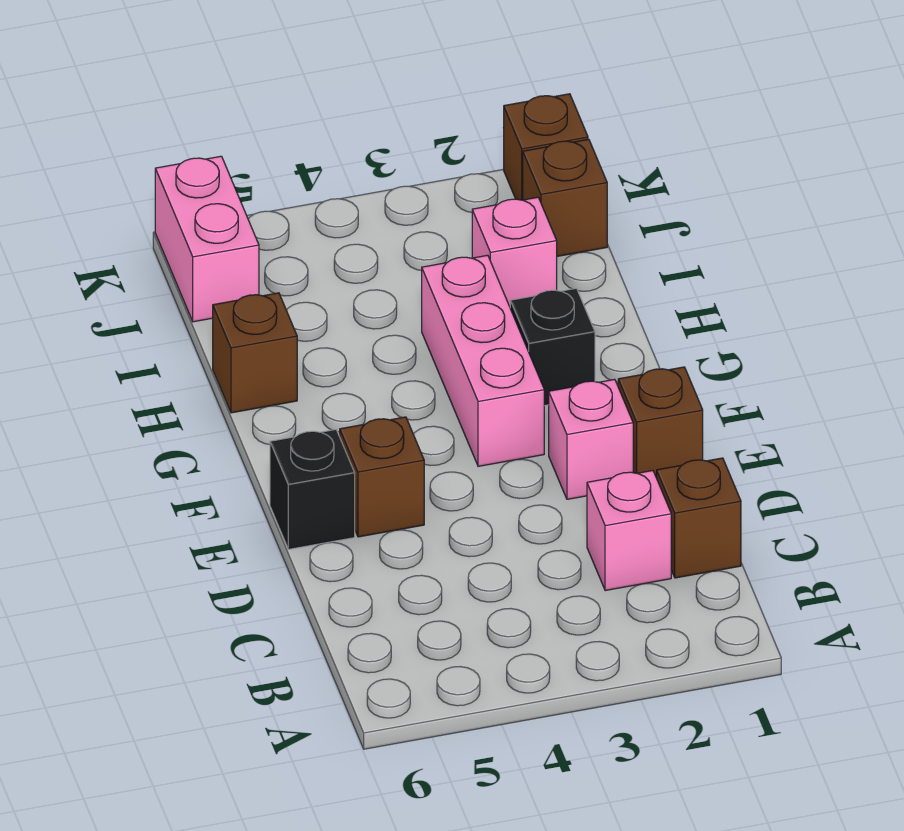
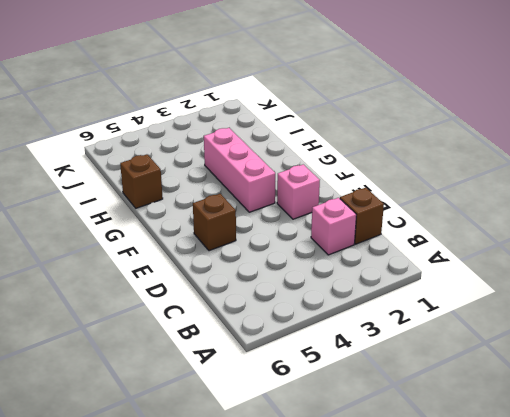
none -> brown brick E1 level 1
none -> black brick E6 level 1
none -> black brick G2 level 1

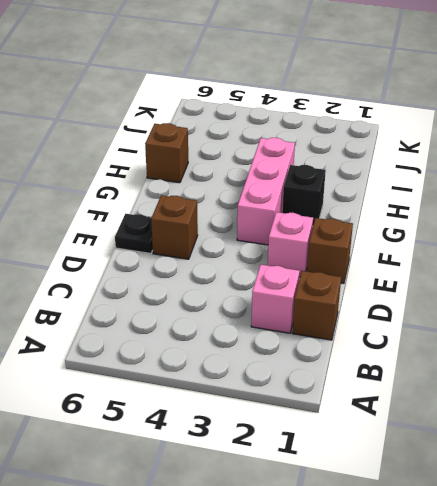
black plate E6 level 1 -> black brick E6 level 1
none -> pink brick I2 level 1
none -> brown brick J1 level 1
none -> pink brick J6:K6 level 1

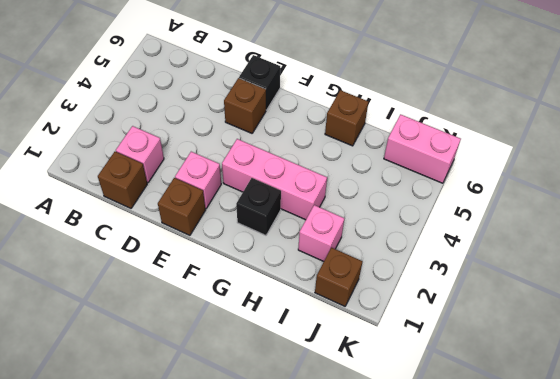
none -> brown brick K1 level 1

